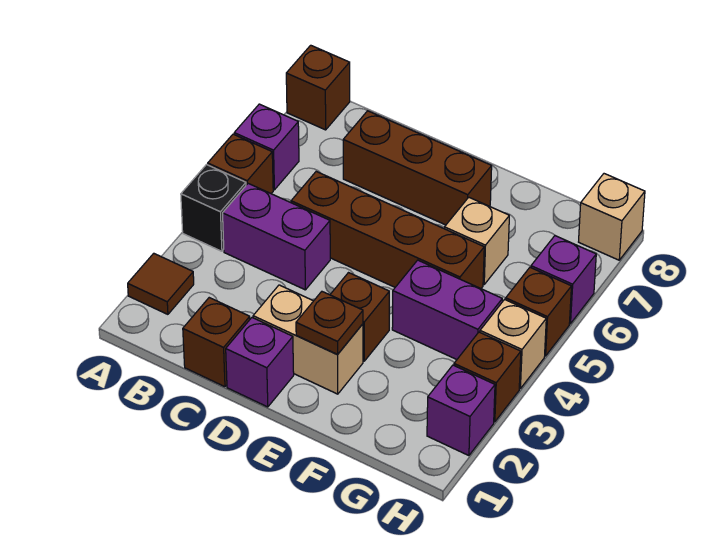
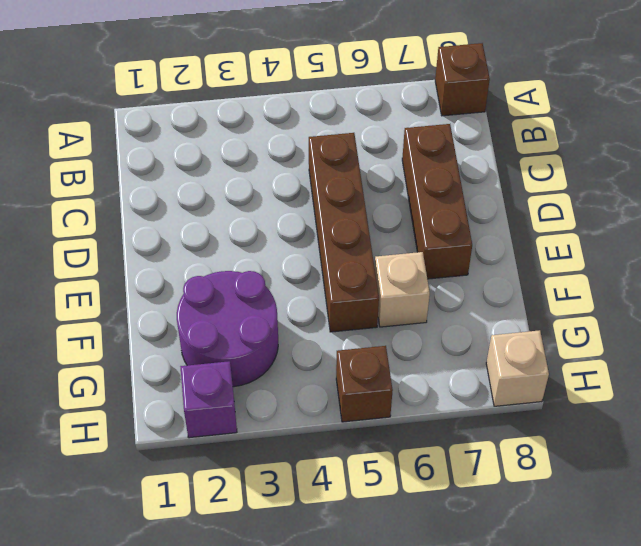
purple round brick F2:G3 level 1 -> none
none -> brown tile A2 level 1
none -> black brick A4 level 1
none -> brown brick A5 level 1

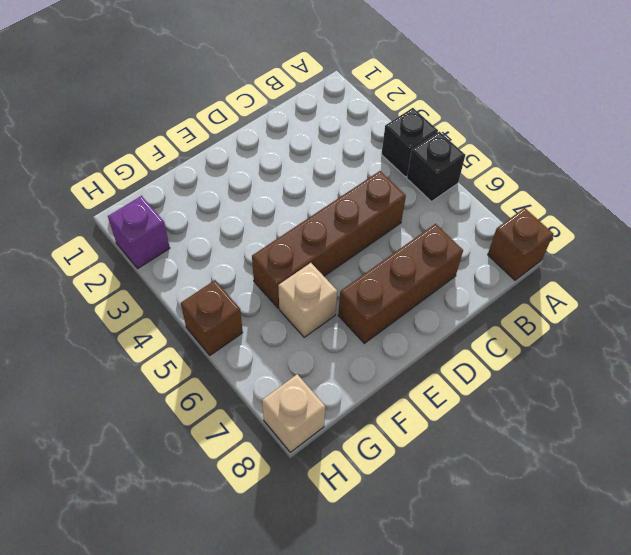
black brick A5 level 1 -> brown brick A5 level 1
none -> brown tile A2 level 1
none -> purple brick A6 level 1
none -> purple brick B4:C4 level 1

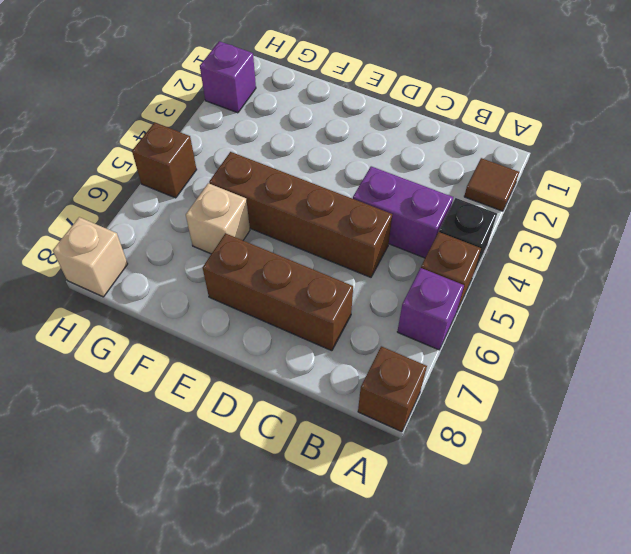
none -> brown brick C1 level 1
none -> purple brick D1 level 1
none -> tan brick D2:E2 level 1

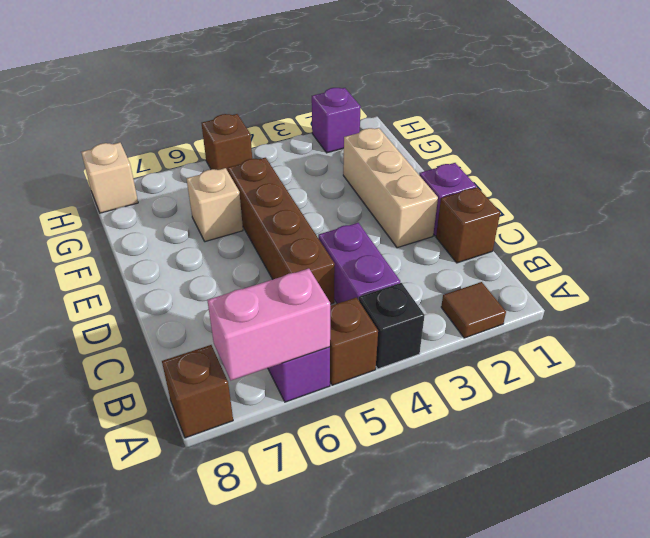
pink brick A6:A7 level 2 -> none
tan brick D2:F2 level 1 -> tan brick D2:E2 level 1
none -> brown brick C7:E7 level 1
none -> brown brick E3 level 1
none -> purple brick F4:G4 level 1

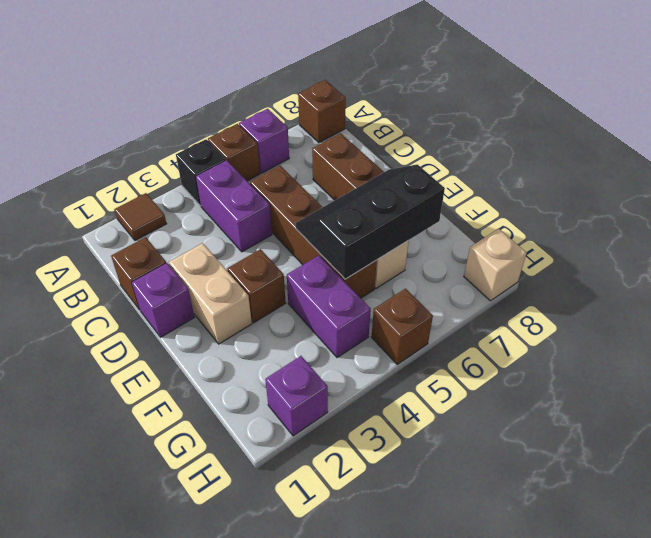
black slope E5:F7 level 2 top F -> none
none -> brown brick H3 level 1
none -> tan brick H4 level 1
none -> purple brick H6 level 1

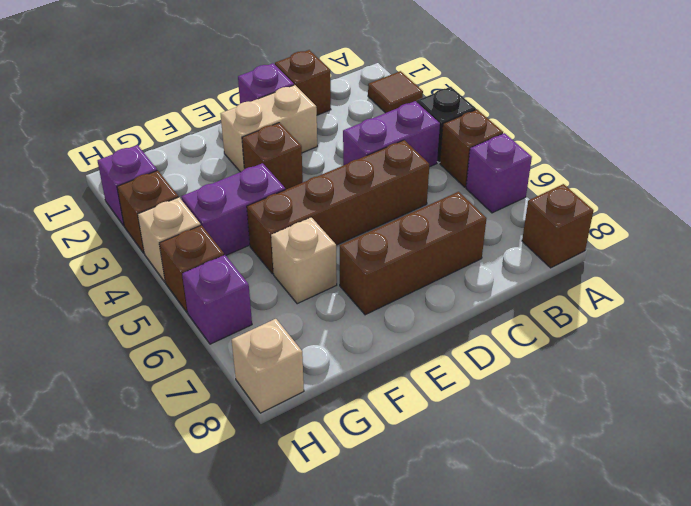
none -> brown plate E2 level 2

